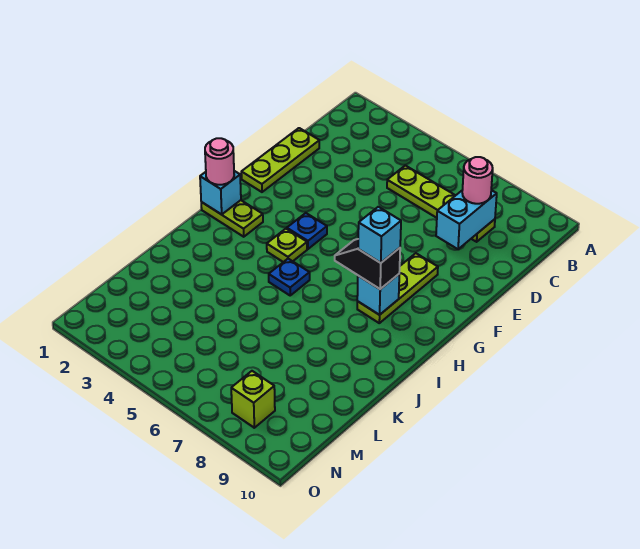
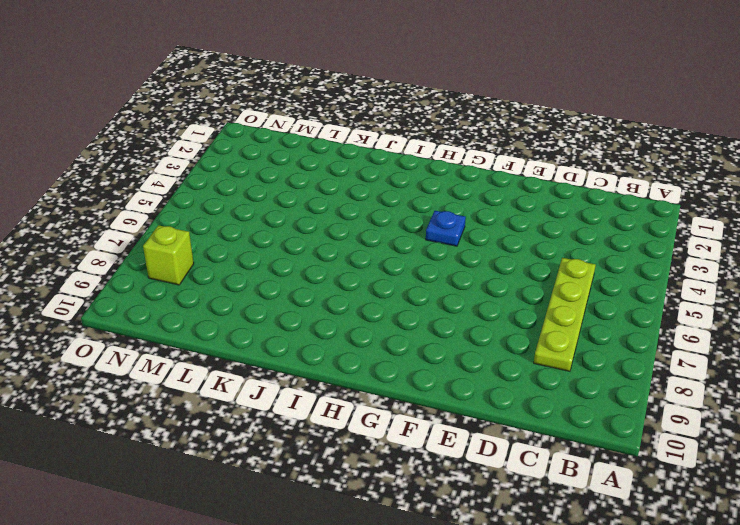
none -> lime plate D1:F1 level 1
none -> lime plate F8:H8 level 1
none -> lime plate H1:H2 level 1

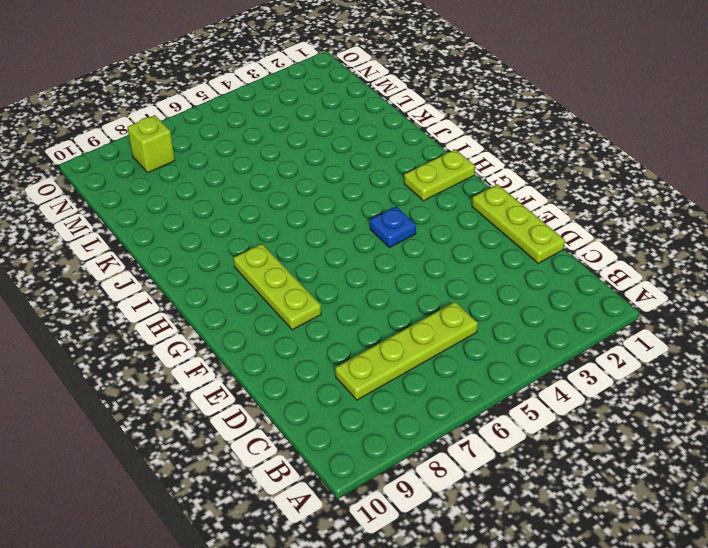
none -> lime plate H4 level 1
none -> blue plate I5 level 1
none -> cyan brick C8:D8 level 2

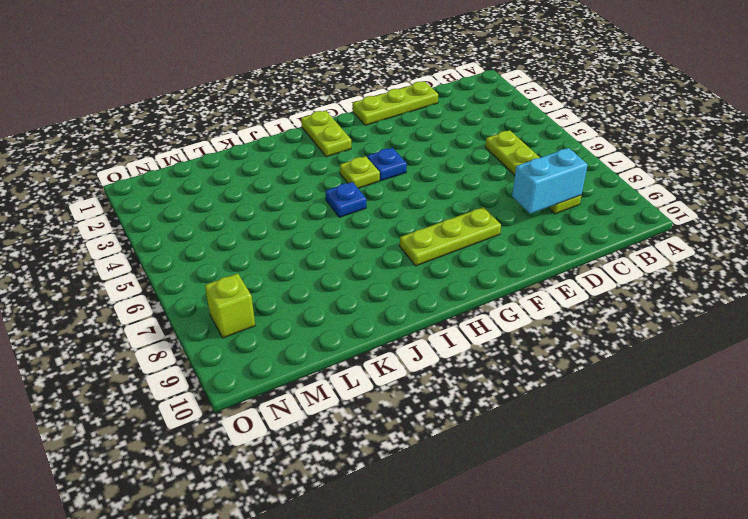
none -> cyan brick H1 level 2
none -> cyan brick H8 level 2
none -> pink round brick C8 level 3

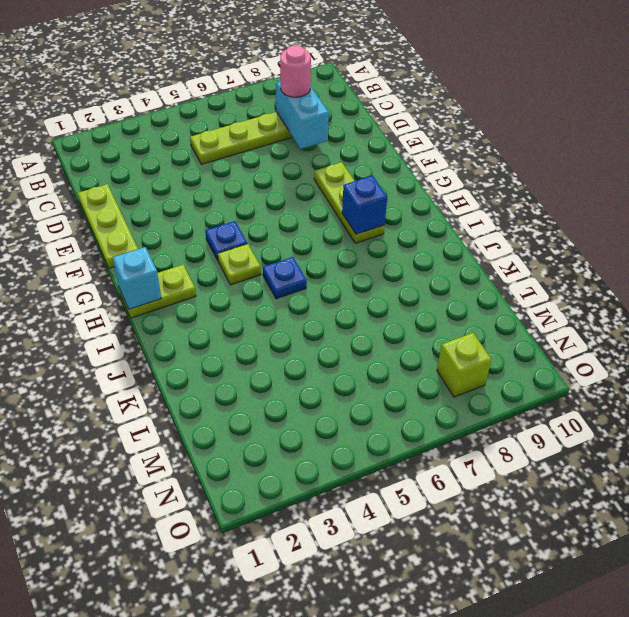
blue brick H8 level 2 -> cyan brick H8 level 2
none -> pink round brick H1 level 3
none -> black slope H7:H8 level 3 top 8
none -> cyan brick H8 level 4

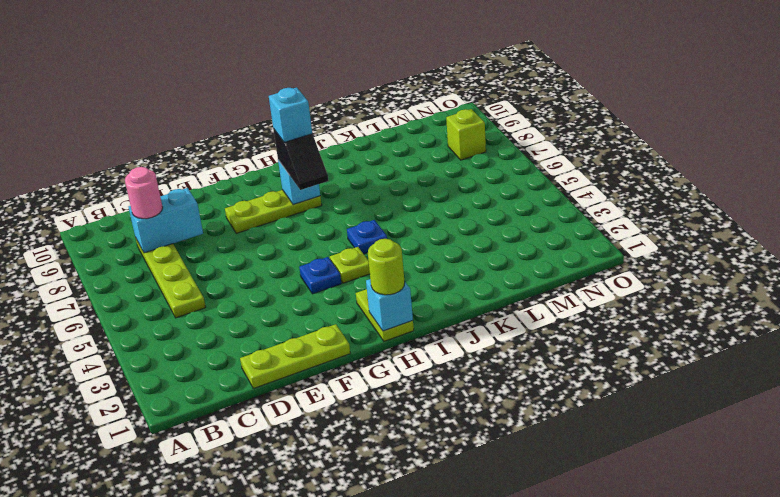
lime round brick H1 level 3 -> pink round brick H1 level 3

